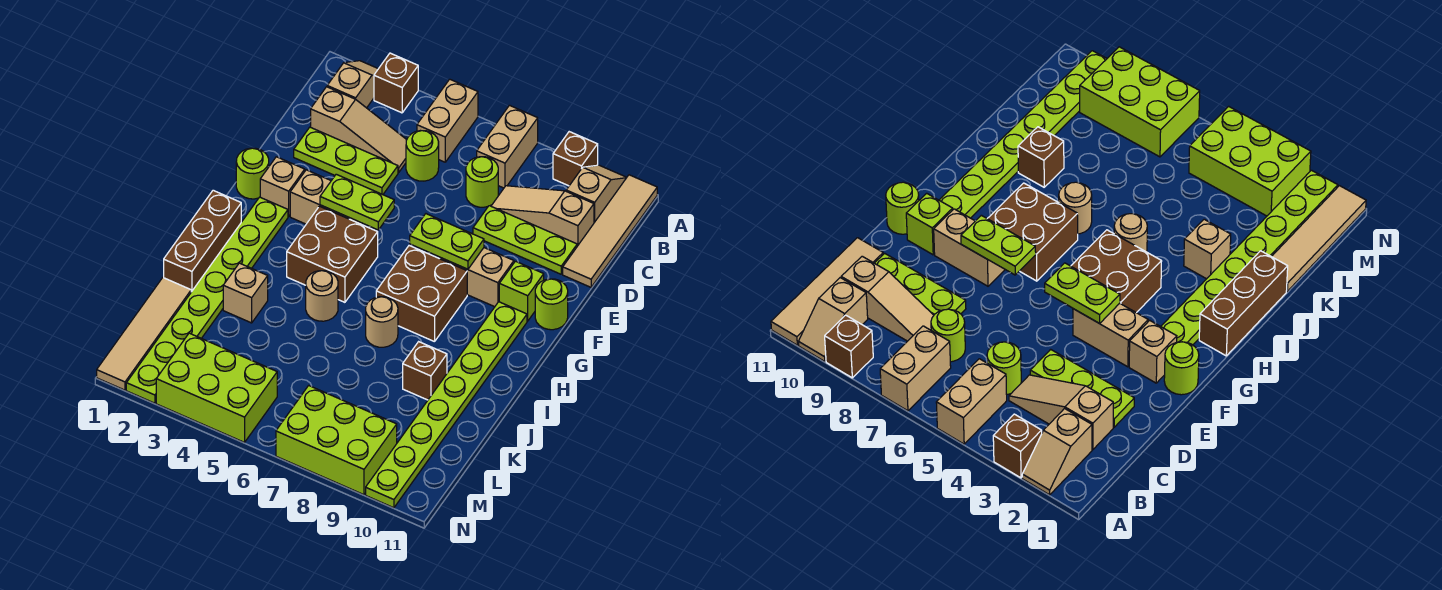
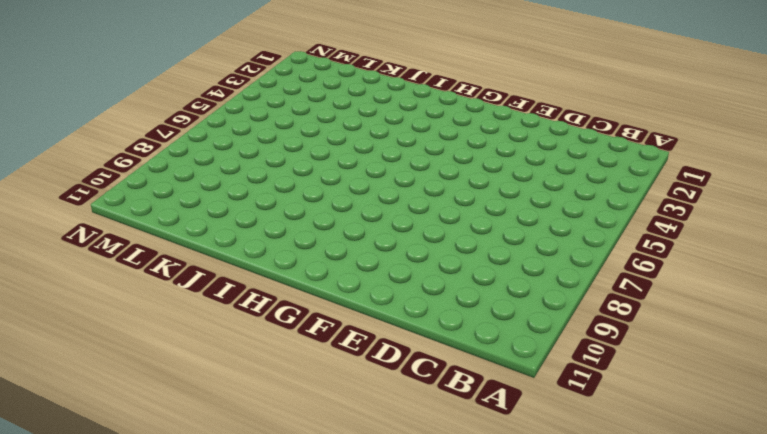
none -> tan slope A2:B2 level 1 top B
none -> brown brick A3 level 1
none -> tan brick A5:B5 level 1
none -> tan brick A7:B7 level 1

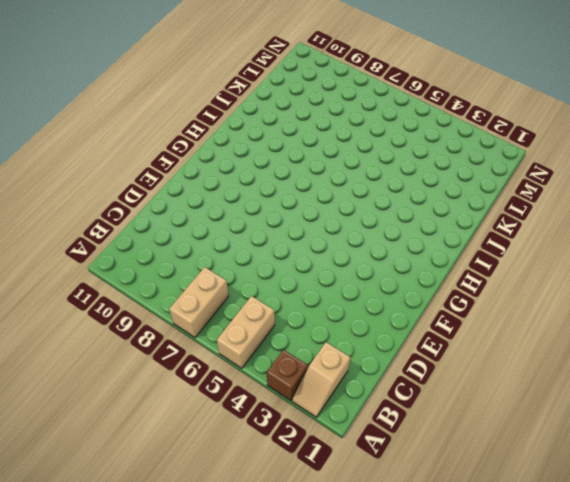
none -> brown brick A9 level 1
none -> tan slope A10:B10 level 1 top B
none -> tan tile A11:D11 level 1
none -> tan slope C2:C4 level 1 top 2

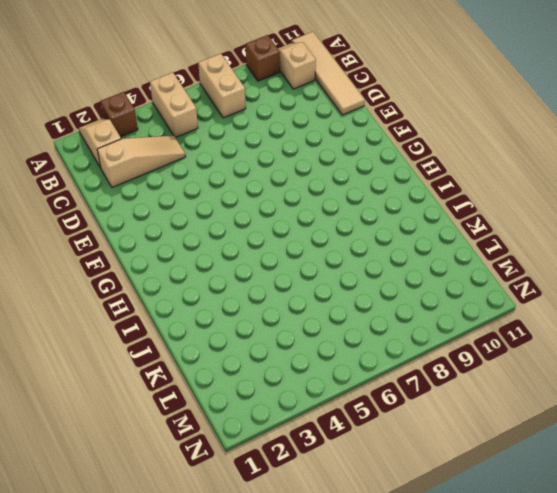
none -> lime round brick C5 level 1
none -> lime round brick C7 level 1
none -> tan slope C8:C10 level 1 top 10
none -> lime plate D2:D4 level 1

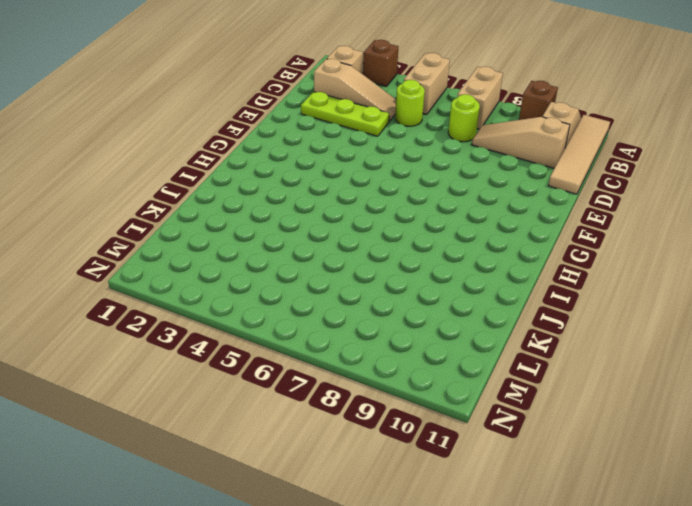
none -> lime plate D8:D10 level 1
none -> lime round brick F1 level 1
none -> tan brick F2 level 1
none -> tan brick F3:F4 level 1

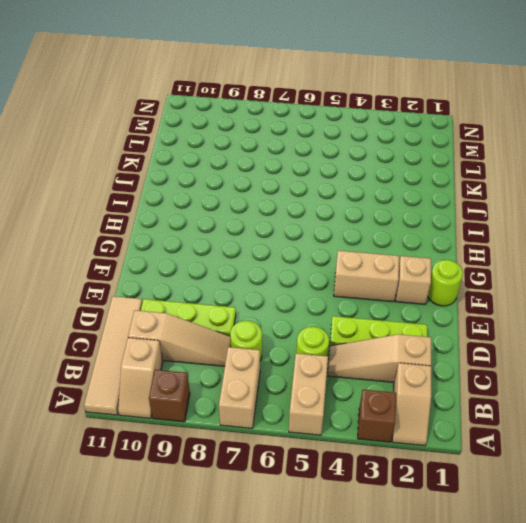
none -> tan brick F8:F9 level 1
none -> lime brick F10 level 1
none -> lime round brick F11 level 1
none -> lime plate G2:N2 level 1

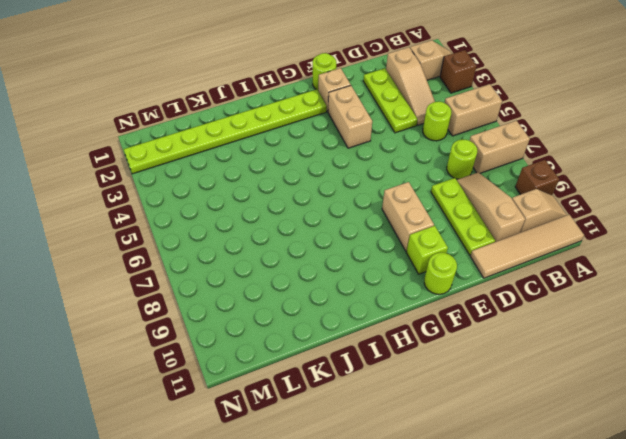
none -> brown brick G4:H5 level 1
none -> brown brick G7:H8 level 1
none -> lime plate G10:N10 level 1
none -> brown brick H1:J1 level 1

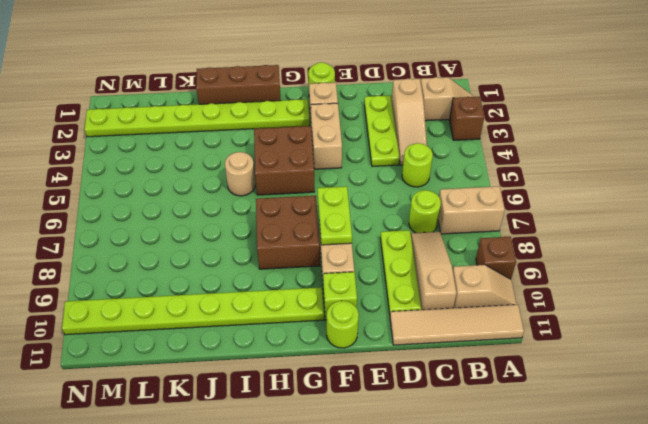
none -> tan brick A5:B5 level 1
none -> tan round brick I7 level 1
none -> tan brick J3 level 1
none -> brown brick J9 level 1

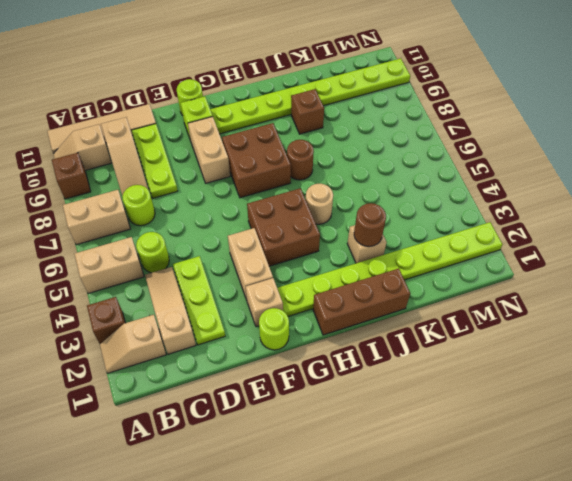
brown round brick I7 level 1 -> tan round brick I7 level 1
brown round brick J3 level 2 -> none
none -> tan tile K1:N1 level 1
none -> lime brick M3:N5 level 1
none -> lime brick M7:N9 level 1
none -> lime plate F4:F5 level 2

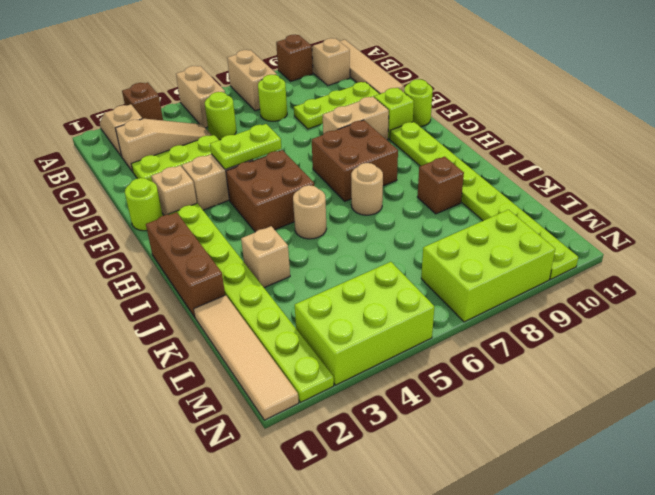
none -> tan slope C8:C10 level 1 top 10
none -> lime plate F7:F8 level 2

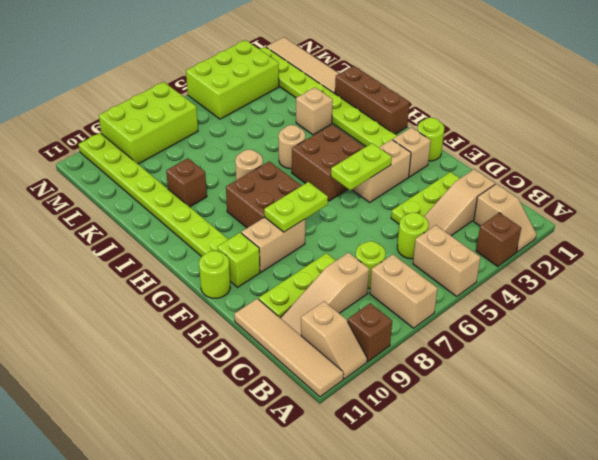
tan slope C8:C10 level 1 top 8 -> tan slope C8:C10 level 1 top 10

